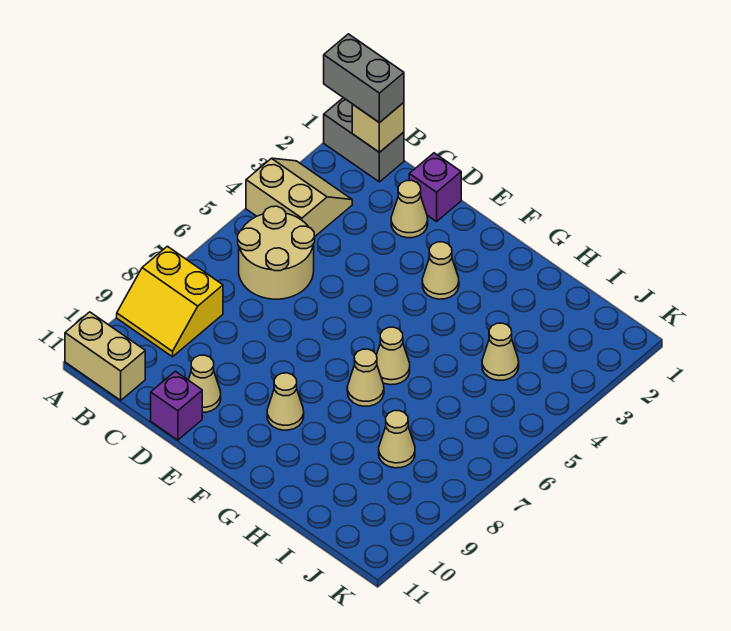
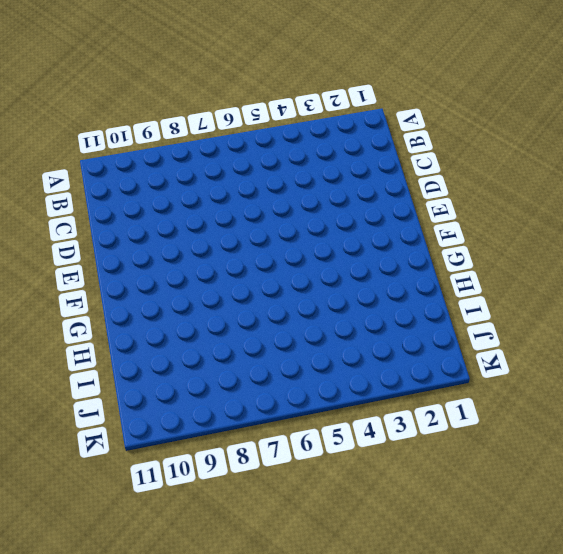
none -> grey brick A1:B1 level 1
none -> tan slope A3:B4 level 1 top 4
none -> yellow slope A8:B9 level 1 top 8

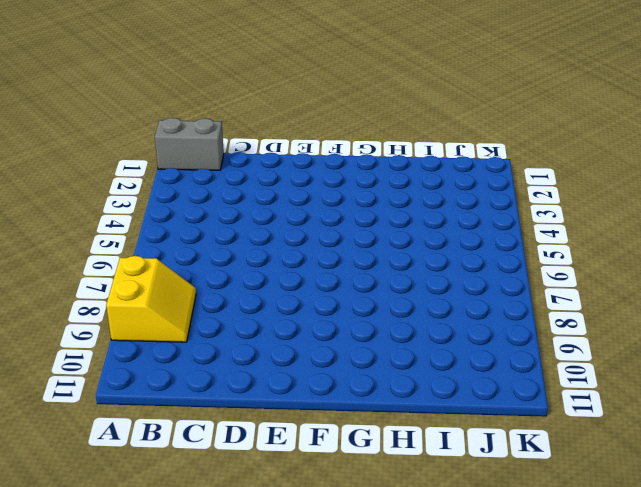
yellow slope A8:B9 level 1 top A -> yellow slope A8:B9 level 1 top 8
none -> tan slope A3:B4 level 1 top 4
none -> tan brick A11:B11 level 1
none -> tan round brick B5:C6 level 1

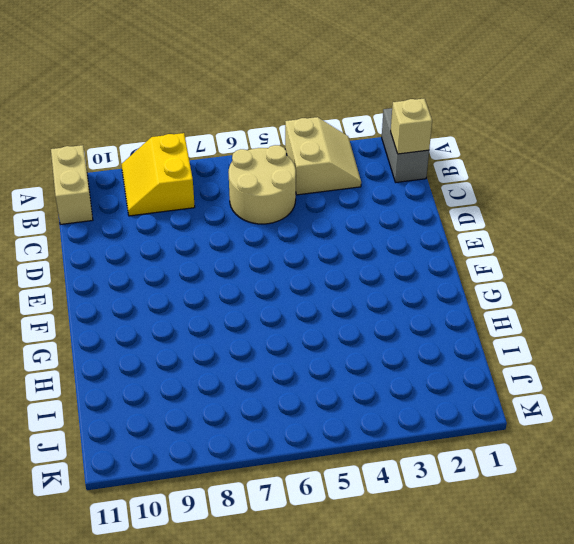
none -> purple brick D1 level 1
none -> tan cone D2 level 1
none -> tan cone D10 level 1

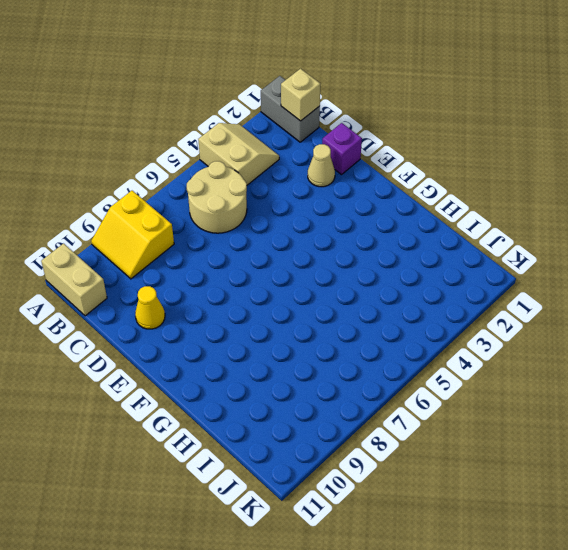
yellow cone D10 level 1 -> tan cone D10 level 1
none -> purple brick D11 level 1
none -> tan cone F3 level 1
none -> tan cone F9 level 1

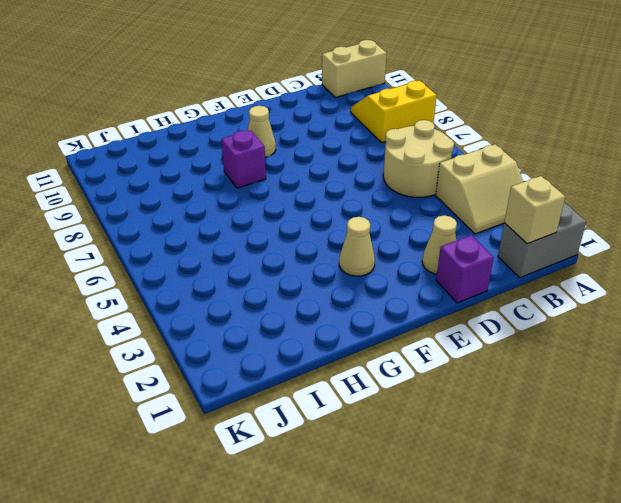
purple brick G8 level 1 -> purple brick D11 level 1
none -> tan cone D10 level 1
none -> tan cone G6 level 1
none -> tan cone G7 level 1

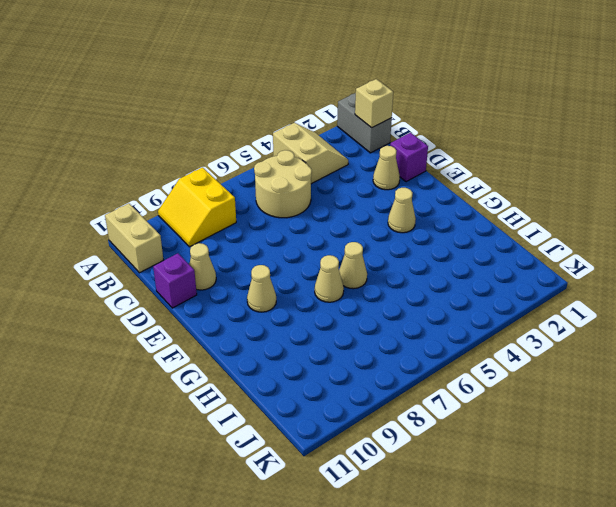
none -> tan cone I4 level 1
none -> tan cone I8 level 1
none -> grey brick A1:B1 level 3

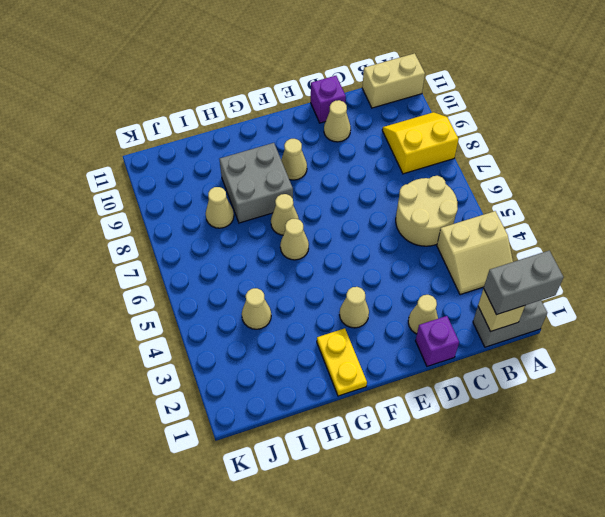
yellow plate G1:G2 level 1 -> none
grey brick G8:H9 level 1 -> none

